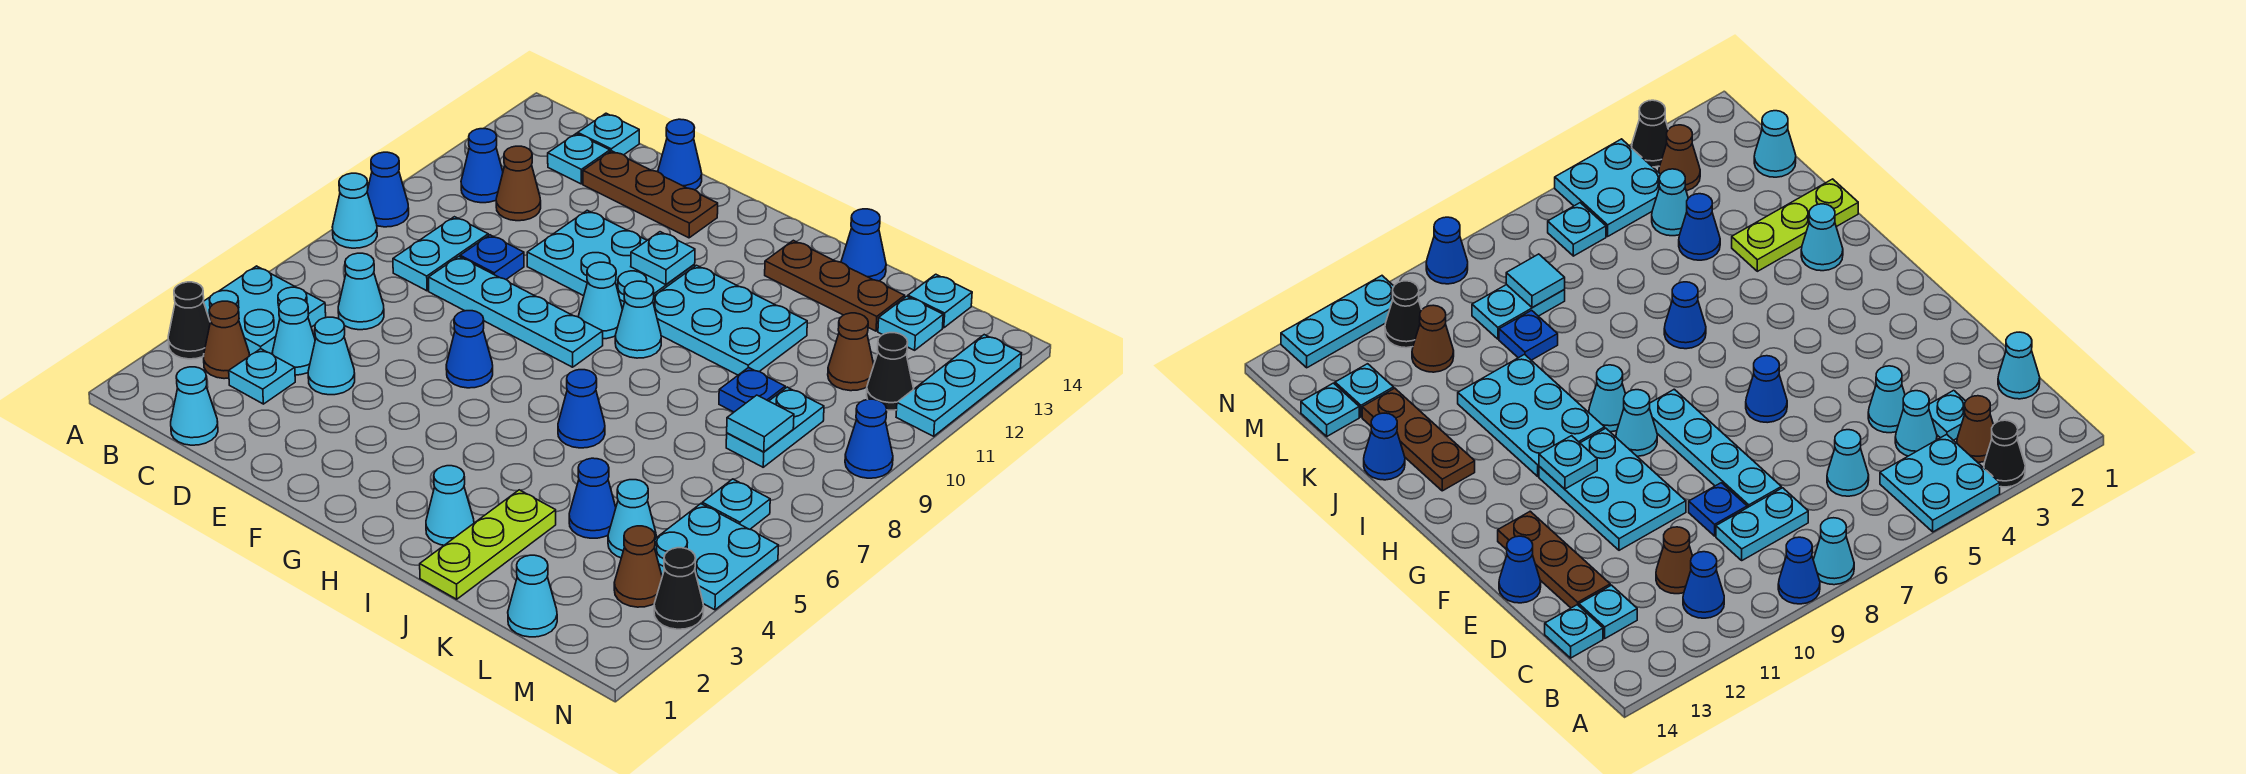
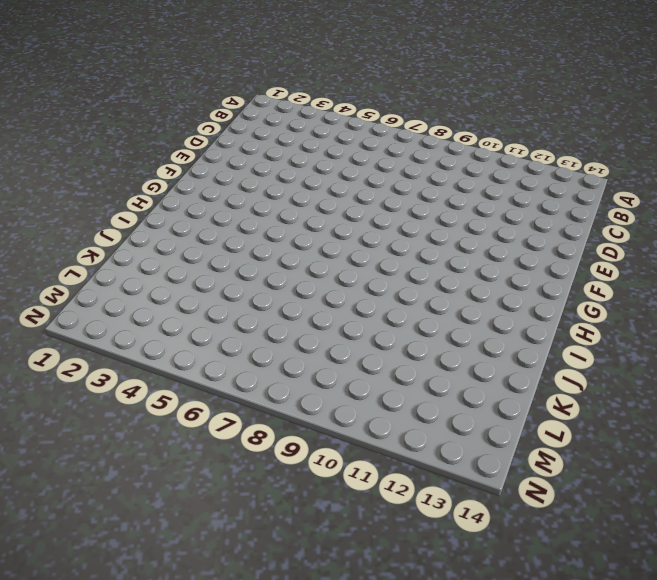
none -> black cone A3 level 1
none -> cyan plate A4:B5 level 1
none -> cyan cone A8 level 1
none -> blue cone A9 level 1

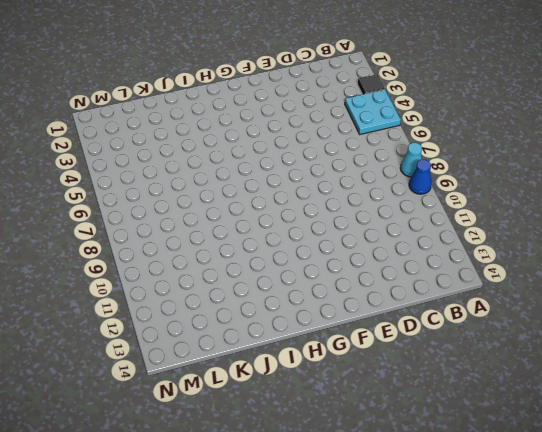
black tile A3 level 1 -> black cone A3 level 1
none -> brown cone B3 level 1
none -> blue cone B11 level 1
none -> cyan cone C1 level 1
none -> cyan plate C3 level 1

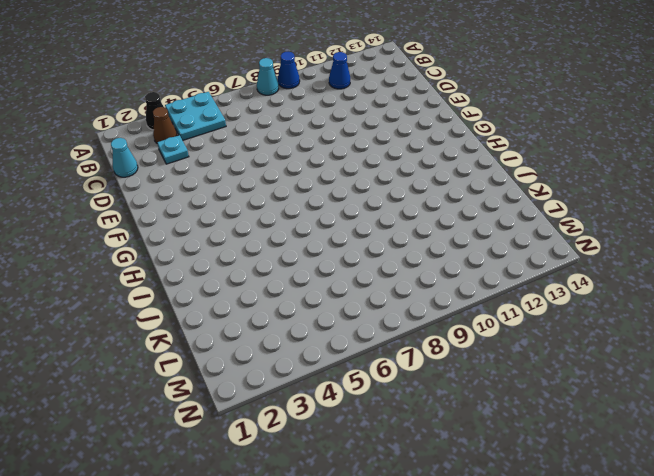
none -> cyan cone C4 level 1
none -> cyan cone C6 level 1
none -> cyan plate C8:C9 level 1
none -> brown cone C11 level 1

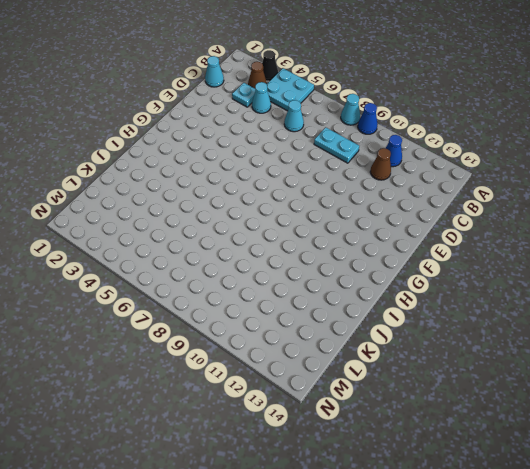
none -> cyan plate C13 level 1
none -> cyan plate C14 level 1
none -> cyan cone D4 level 1
none -> cyan plate D8:G8 level 1

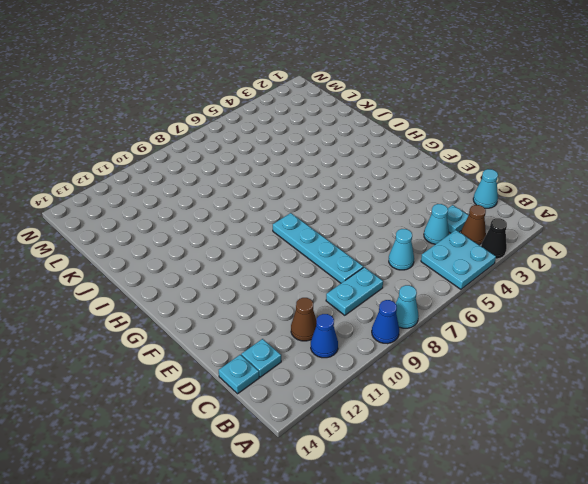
none -> cyan cone D4 level 1
none -> blue plate D9 level 1
none -> brown plate D13:F13 level 1
none -> cyan plate E10:G11 level 1

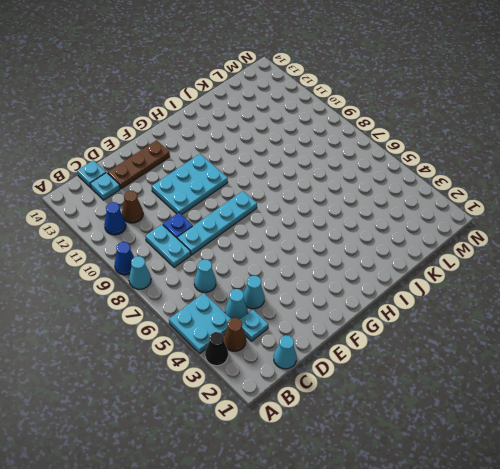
none -> blue cone E14 level 1
none -> blue cone F6 level 1
none -> cyan cone G9 level 1
none -> cyan cone H9 level 1

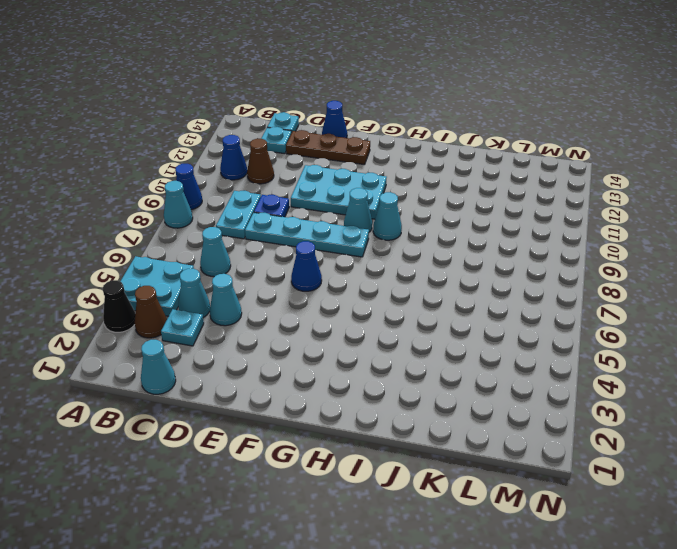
none -> cyan plate H10:J11 level 1
none -> cyan cone I2 level 1
none -> blue cone I6 level 1
none -> brown plate I13:K13 level 1

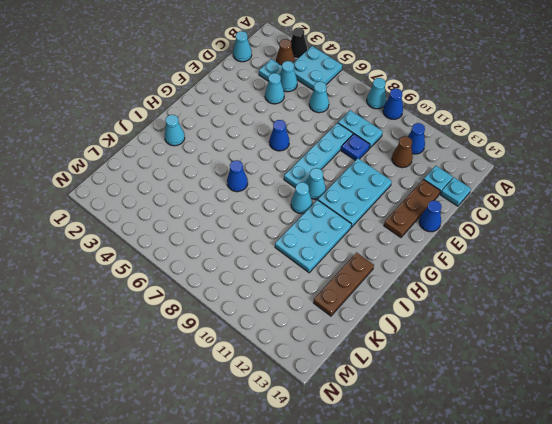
none -> lime plate J1:J3 level 1
none -> blue cone J14 level 1
none -> blue cone K4 level 1
none -> blue plate K9 level 1

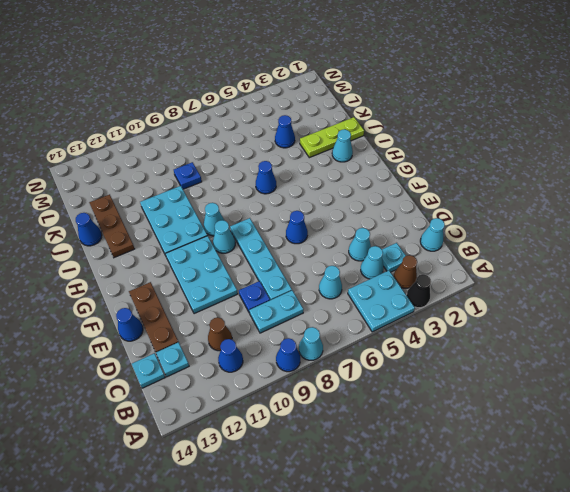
none -> cyan cone L1 level 1
none -> cyan cone L4 level 1
none -> cyan plate L8:L9 level 1
none -> brown cone L11 level 1

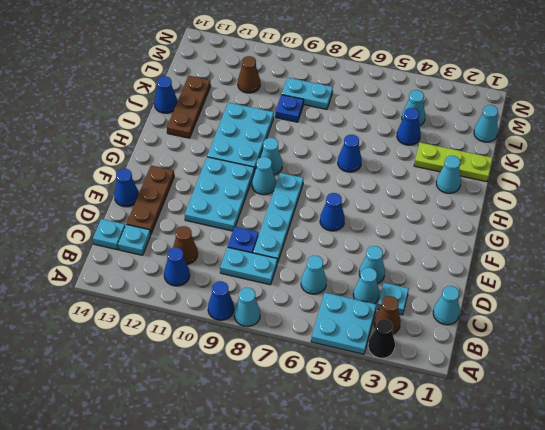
none -> cyan plate L13 level 1
none -> cyan plate L14 level 1
none -> brown cone M3 level 1
none -> cyan plate M4:N5 level 1

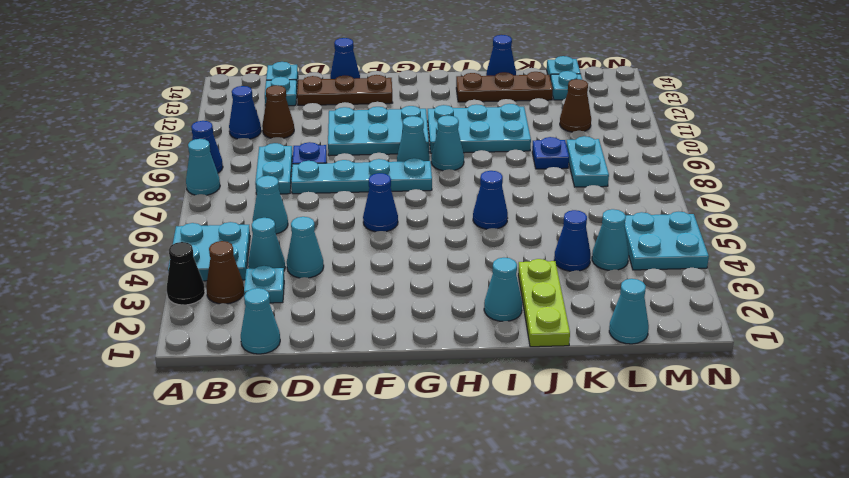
none -> brown cone M3 level 1
none -> cyan plate M6 level 1
none -> black cone M11 level 1
none -> black cone N3 level 1

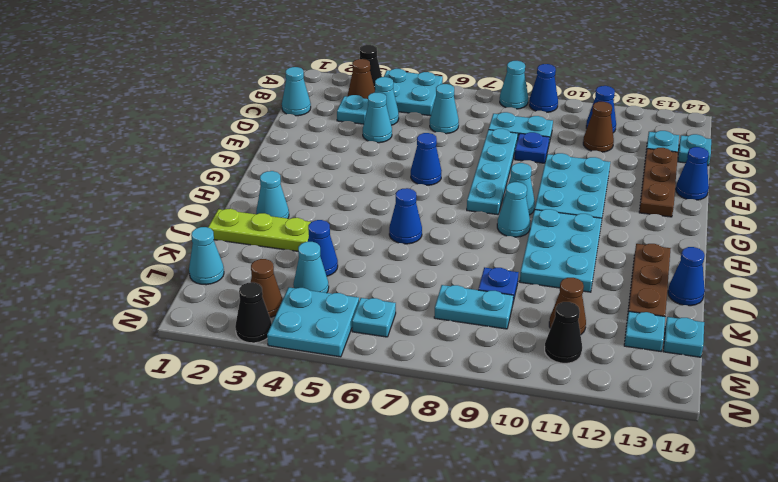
none -> blue cone N9 level 1
none -> cyan plate N11:N13 level 1
none -> cyan plate G11 level 2
none -> cyan tile L8 level 2

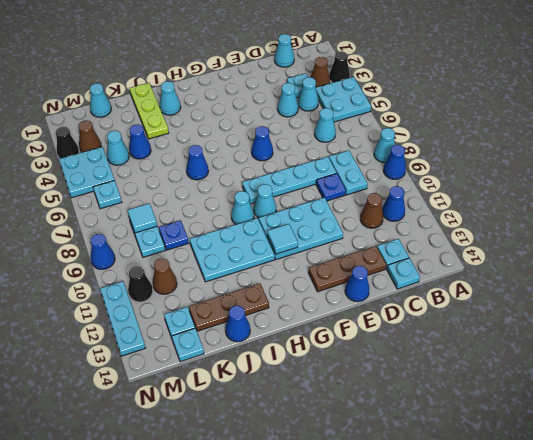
cyan tile G11 level 2 -> cyan plate G11 level 2

